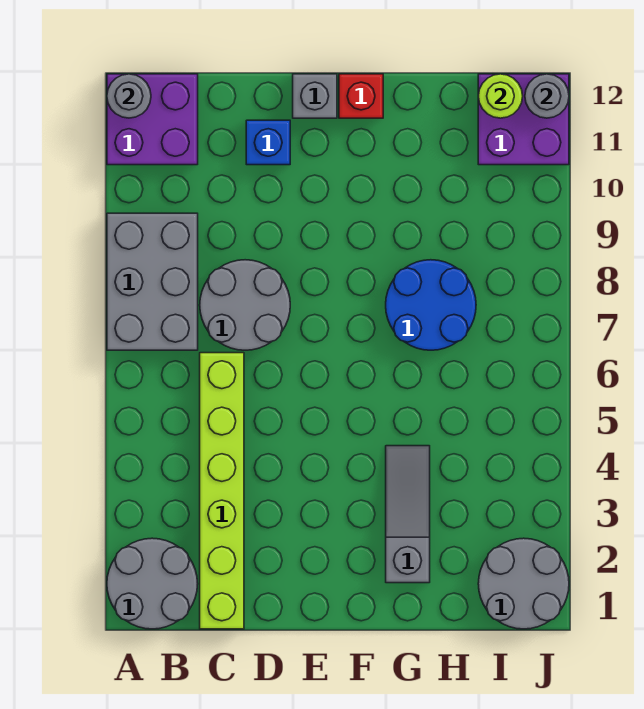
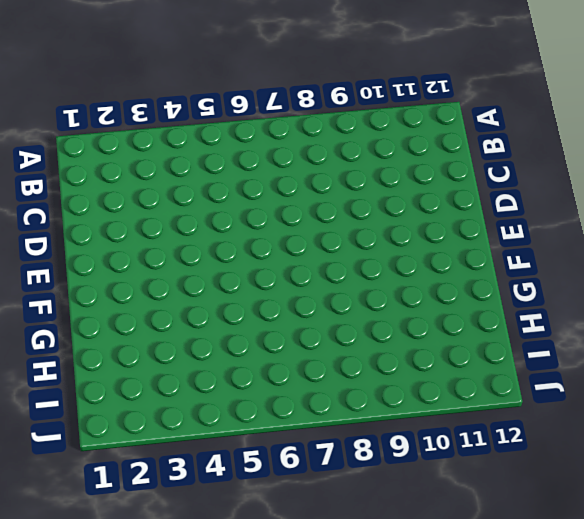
none -> grey round brick A1:B2 level 1
none -> grey brick A7:B9 level 1
none -> purple brick A11:B12 level 1

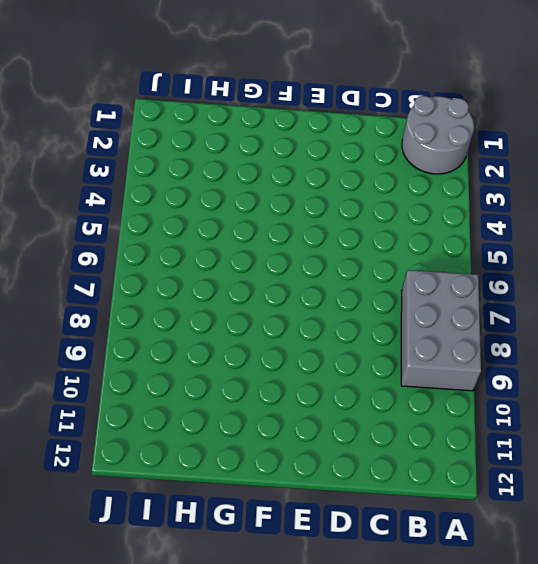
none -> purple brick A11:B12 level 1
none -> lime brick C1:C6 level 1
none -> grey round brick C7:D8 level 1

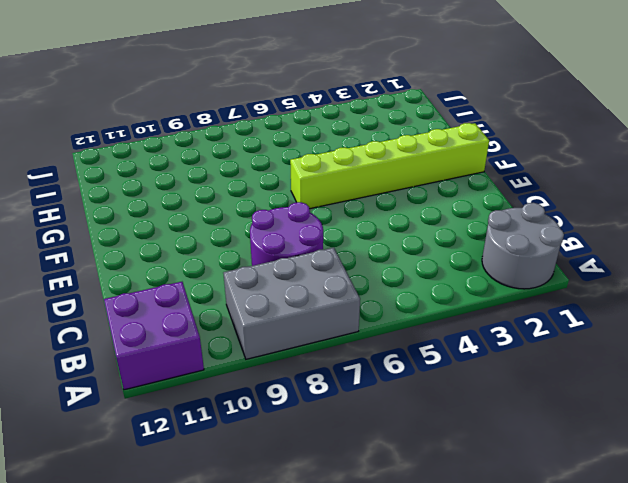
purple round brick C7:D8 level 1 -> grey round brick C7:D8 level 1
lime brick F1:F6 level 1 -> lime brick C1:C6 level 1
none -> blue brick D11 level 1
none -> grey brick E12 level 1
none -> red brick F12 level 1

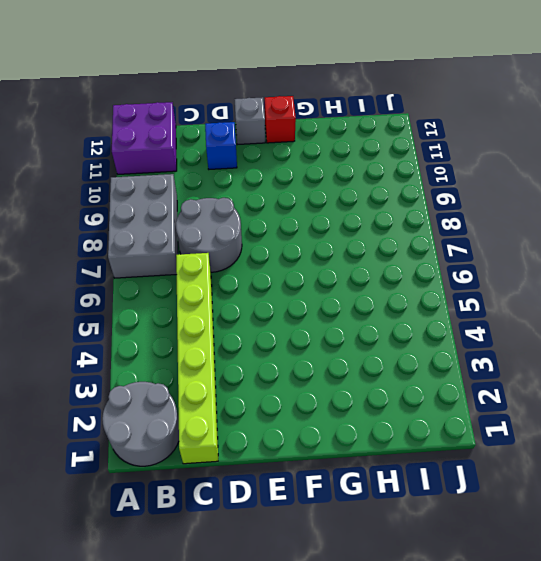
none -> grey slope G2:G4 level 1 top 2
none -> blue round brick G7:H8 level 1
none -> grey round brick I1:J2 level 1

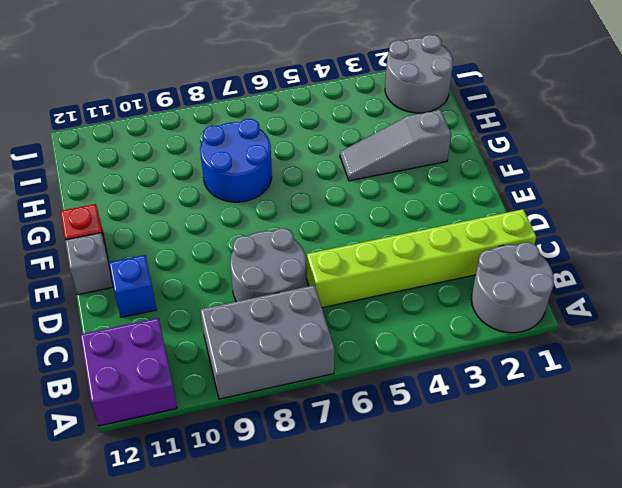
none -> purple brick I11:J12 level 1
none -> grey round brick A12 level 2
none -> lime round brick I12 level 2

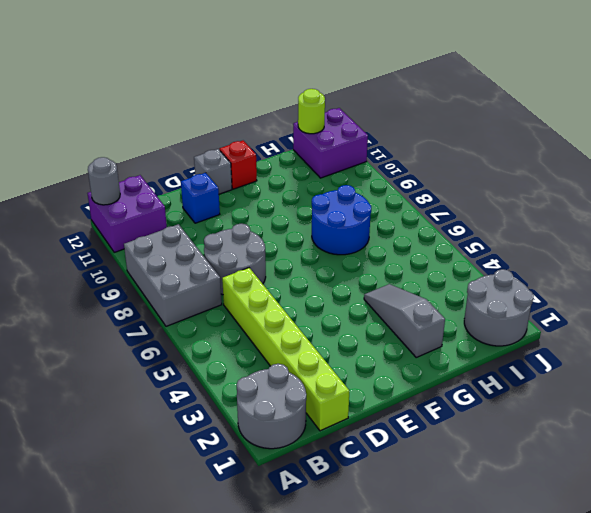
none -> grey round brick J12 level 2

